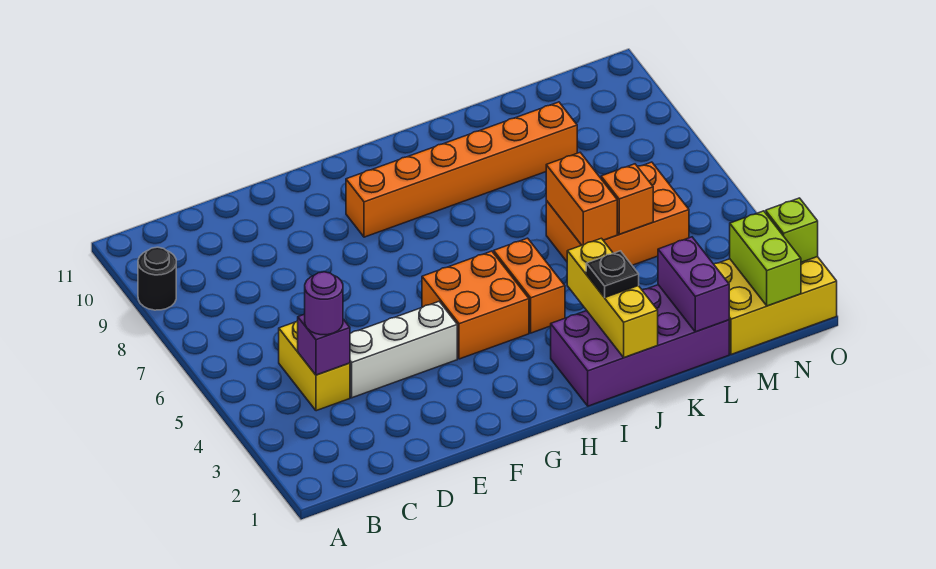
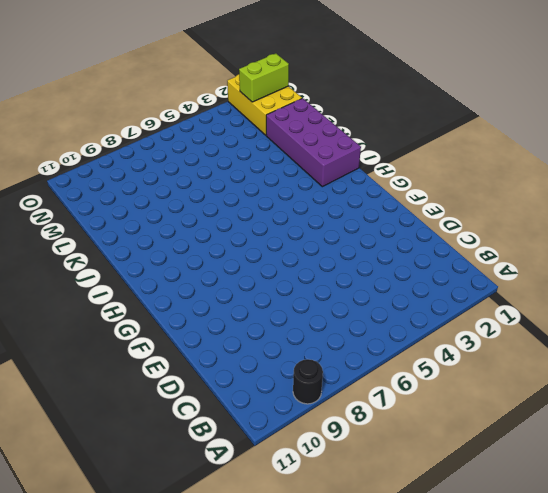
none -> yellow brick C4:C5 level 1
none -> white brick D4:F4 level 1
none -> orange brick G4:H5 level 1

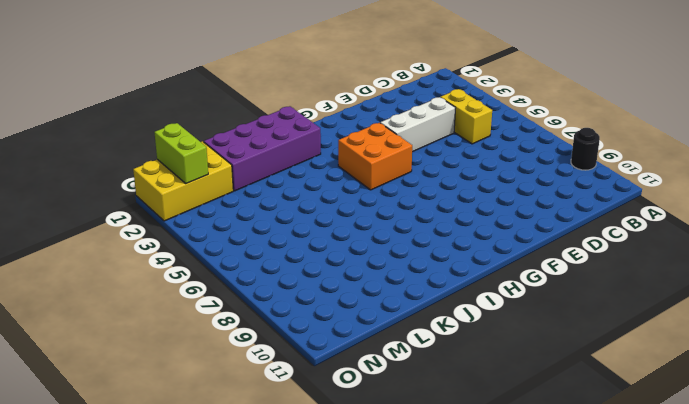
none -> orange brick G9:L9 level 1
none -> orange brick I4:I5 level 1
none -> orange brick K5:M6 level 1

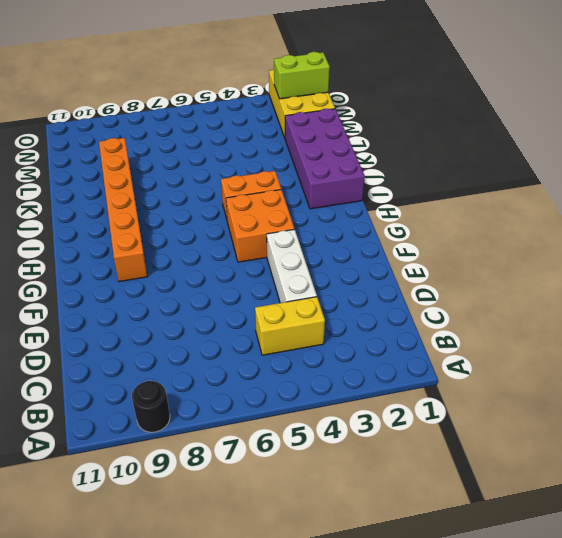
none -> orange brick K5:M6 level 1
none -> purple brick C4 level 2
none -> yellow brick J1:J3 level 2

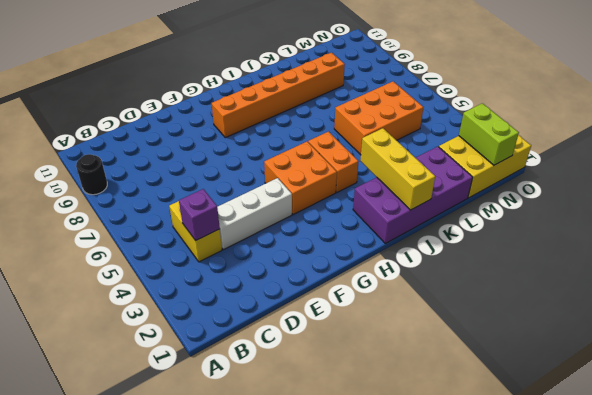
none -> orange brick K5:K6 level 2
none -> purple brick L1:L2 level 2
none -> orange brick L5 level 2

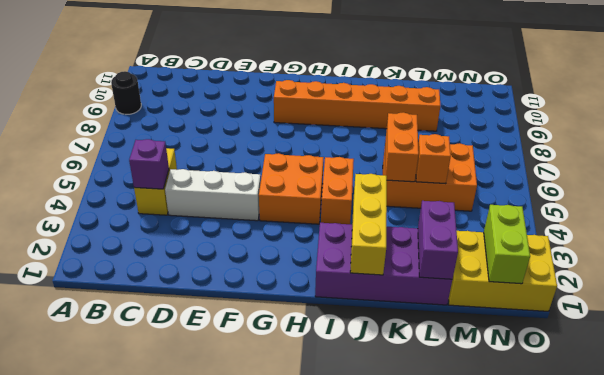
none -> lime brick O2 level 2
none -> purple round brick C4 level 3
none -> black plate J2 level 3

